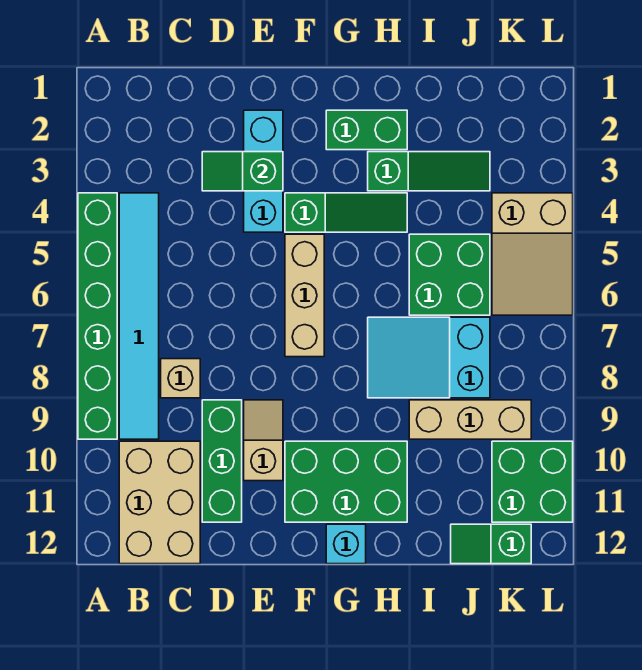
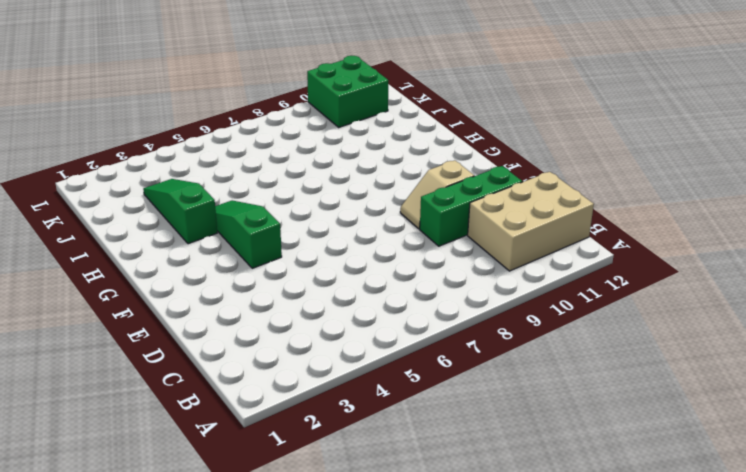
none -> green brick A4:A9 level 1
none -> cyan tile B4:B9 level 1
none -> tan brick C8 level 1

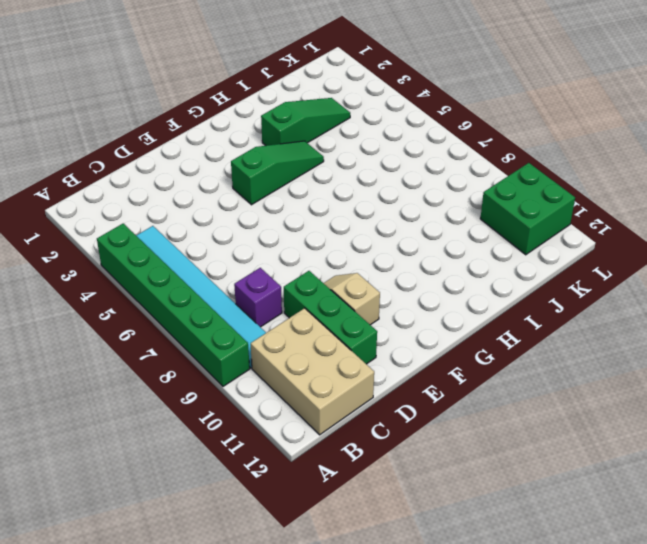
purple brick C8 level 1 -> tan brick C8 level 1
none -> cyan brick E2:E4 level 1
none -> tan brick F5:F7 level 1
none -> green brick F10:H11 level 1

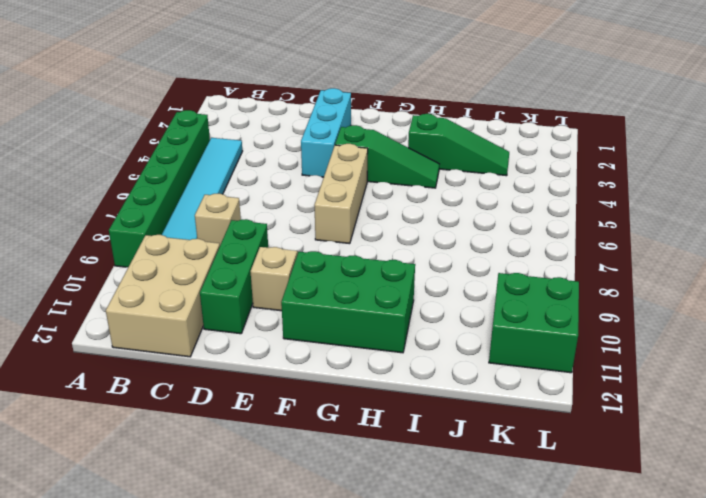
none -> green brick G2:H2 level 1
none -> cyan brick G12 level 1
none -> cyan slope H7:J8 level 1 top J

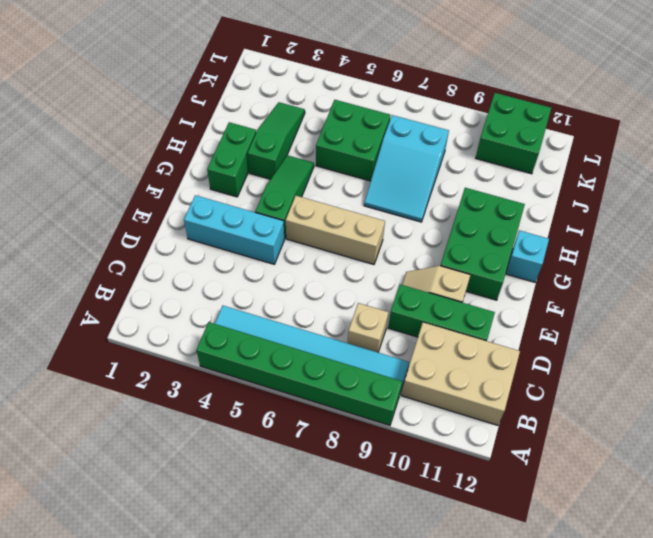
none -> tan brick I9:K9 level 1
none -> green slope J12:K12 level 1 top K
none -> tan slope K4:L6 level 1 top 4

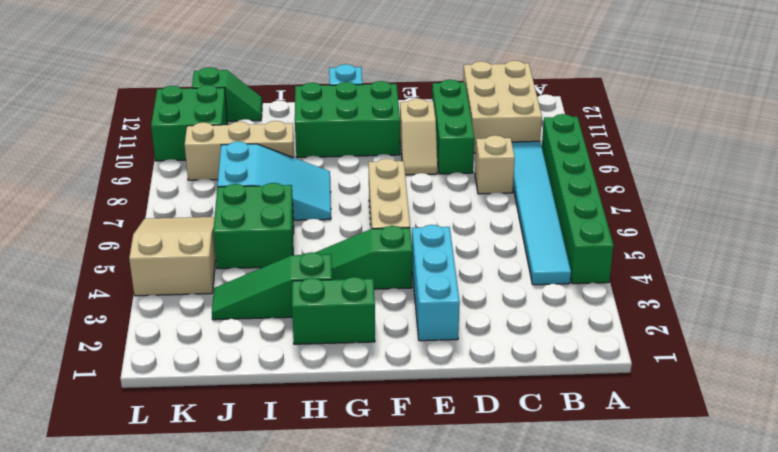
none -> green slope D3:E3 level 2 top E

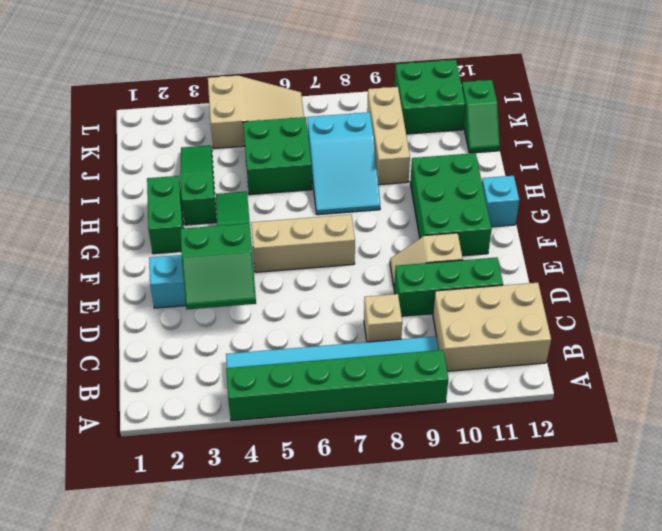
green slope D3:E4 level 2 top E -> green slope D3:E3 level 2 top E

